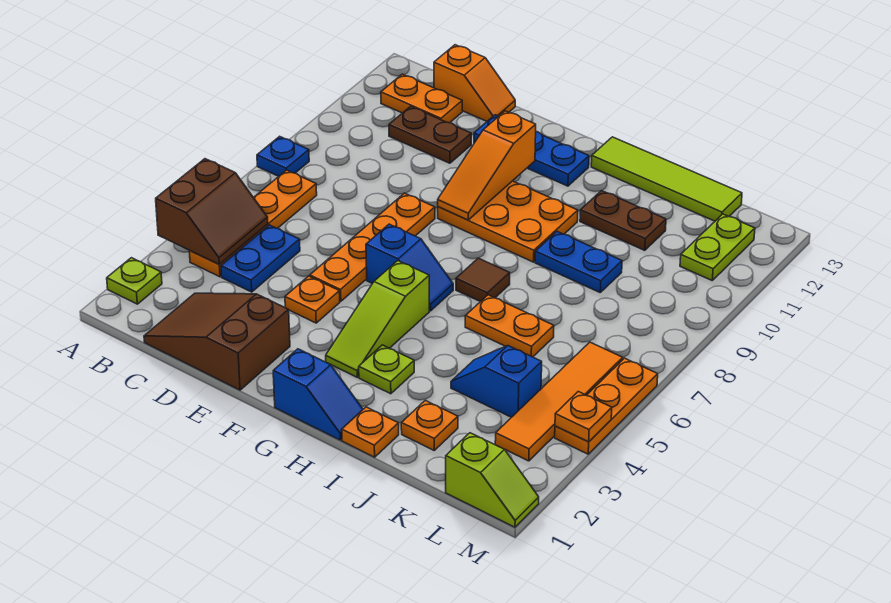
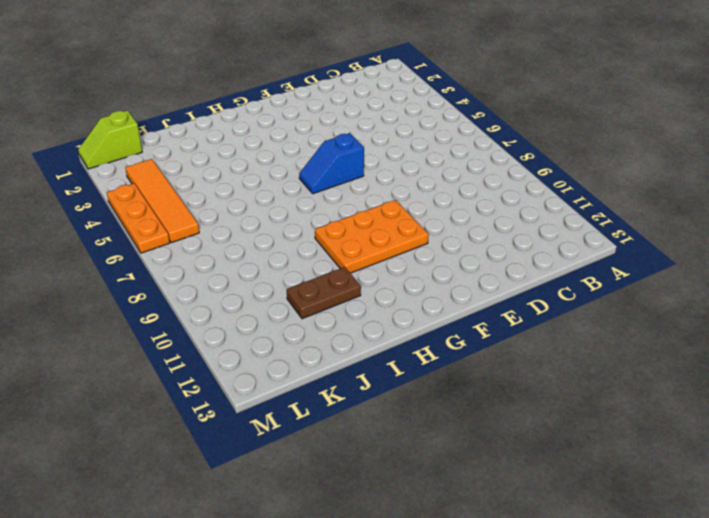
none -> lime plate A2 level 1
none -> blue plate A8 level 1
none -> orange plate B4:B7 level 1
none -> orange plate B12:C12 level 1

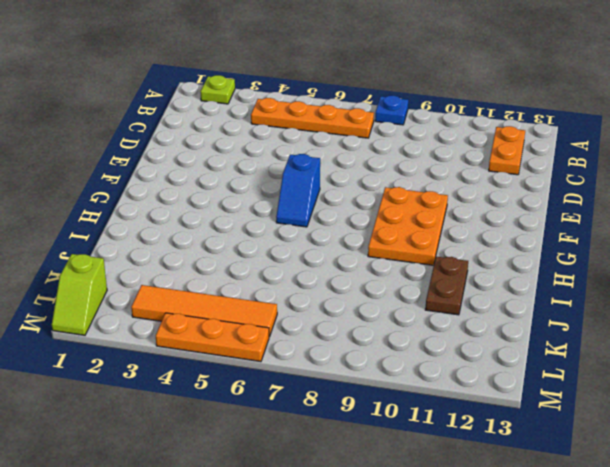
none -> brown slope C1:E2 level 1 top E
none -> blue plate C4:C5 level 1
none -> brown plate C11:D11 level 1
none -> orange slope C13:D13 level 1 top C

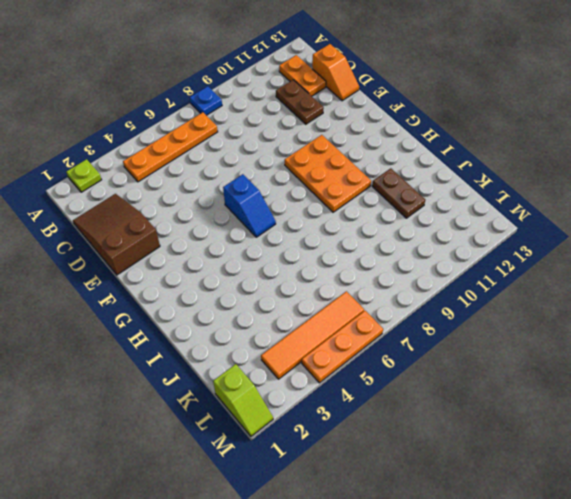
none -> blue plate C4:C5 level 1
none -> orange plate E4 level 1
none -> orange plate E5:E8 level 1
none -> blue plate E12:G12 level 1

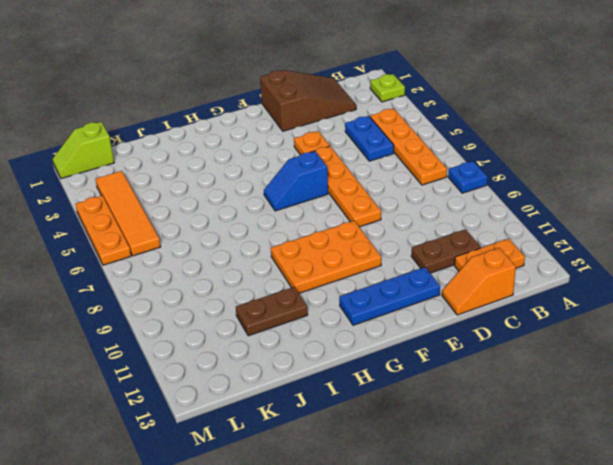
none -> blue slope G1:H1 level 1 top G
none -> lime slope G3:G5 level 1 top 5
none -> lime plate H3 level 1
none -> brown tile H7 level 1

